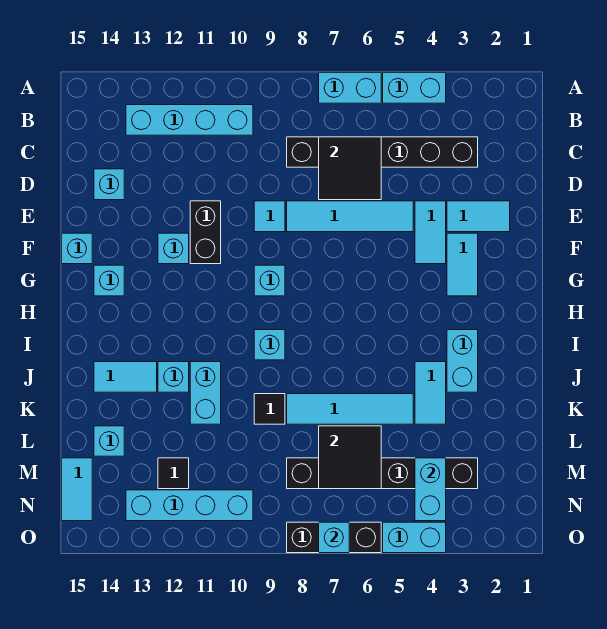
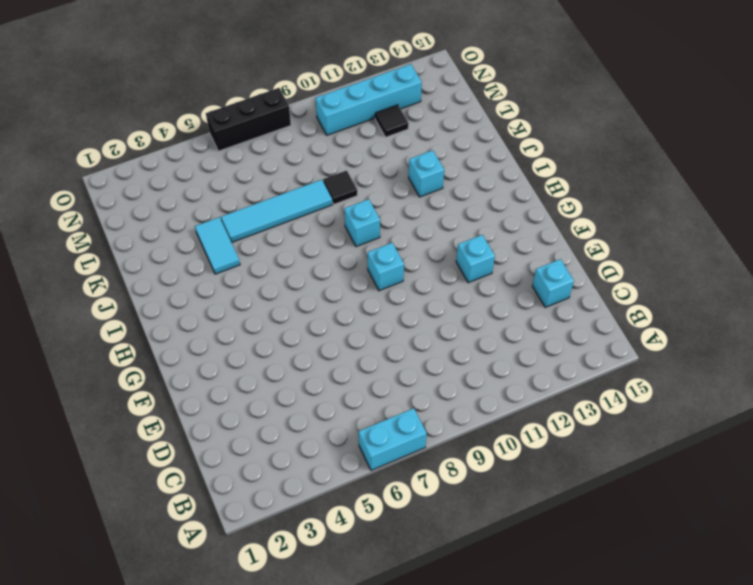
none -> cyan brick A4:A5 level 1
none -> cyan brick B10:B13 level 1
none -> black brick C3:C8 level 1
none -> cyan tile E2:E3 level 1

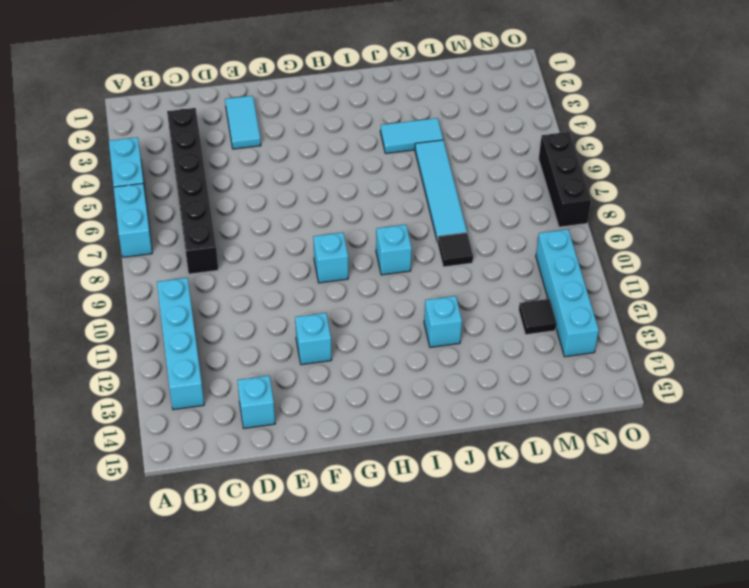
none -> cyan tile E4:F4 level 1
none -> cyan tile E5:E8 level 1
none -> cyan tile E9 level 1
none -> black brick E11:F11 level 1

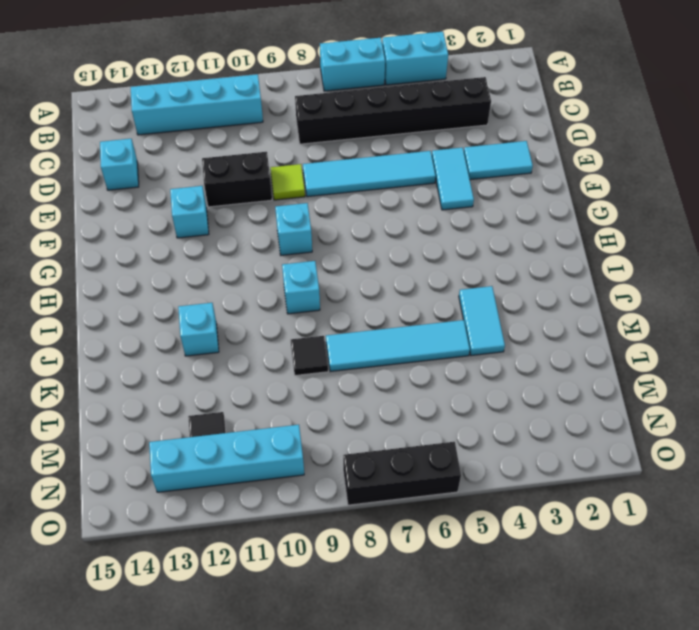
lime tile E9 level 1 -> cyan tile E9 level 1
black brick E10:E11 level 1 -> black brick E11:F11 level 1
none -> cyan tile F3:G3 level 1
none -> cyan brick F15 level 1
none -> cyan brick G14 level 1
none -> cyan brick I3:J3 level 1

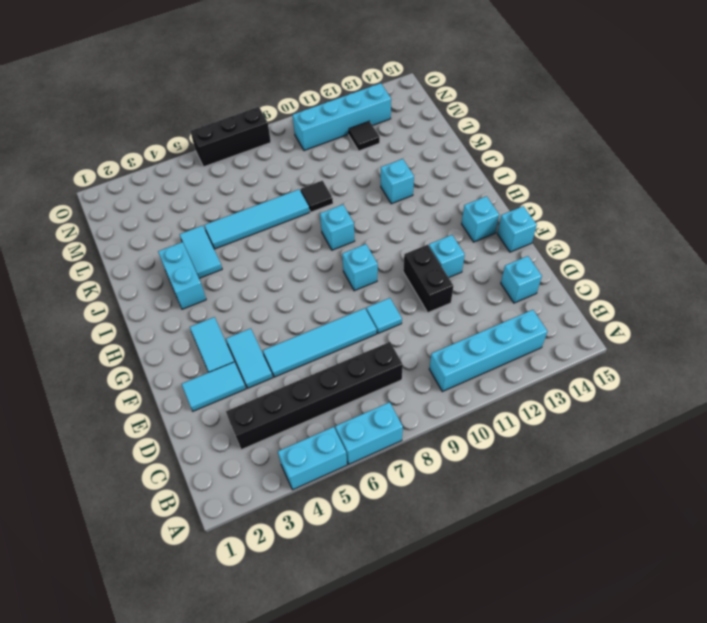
none -> cyan brick J11:K11 level 1
none -> cyan tile J13:J14 level 1
none -> cyan brick L14 level 1
none -> black brick M3:M8 level 1

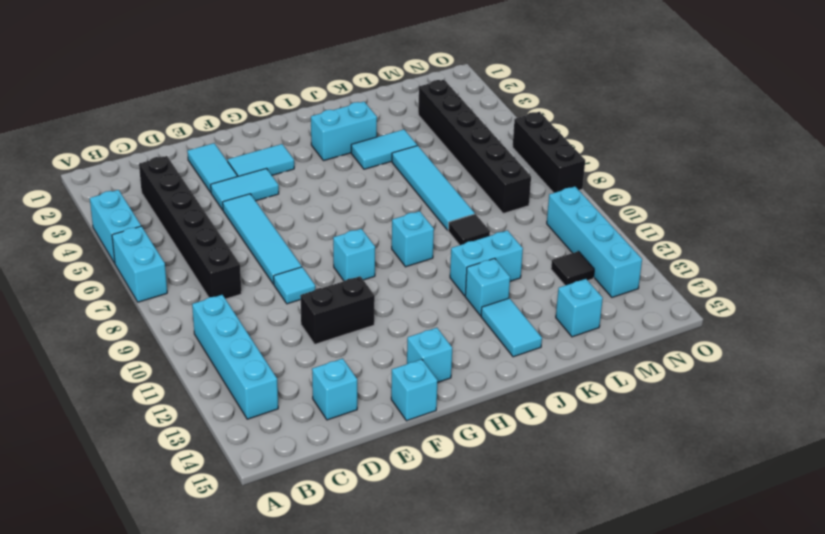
none -> cyan brick F12 level 1
none -> cyan tile M15:N15 level 1
none -> cyan brick O4:O5 level 1
none -> black tile C6:D7 level 2

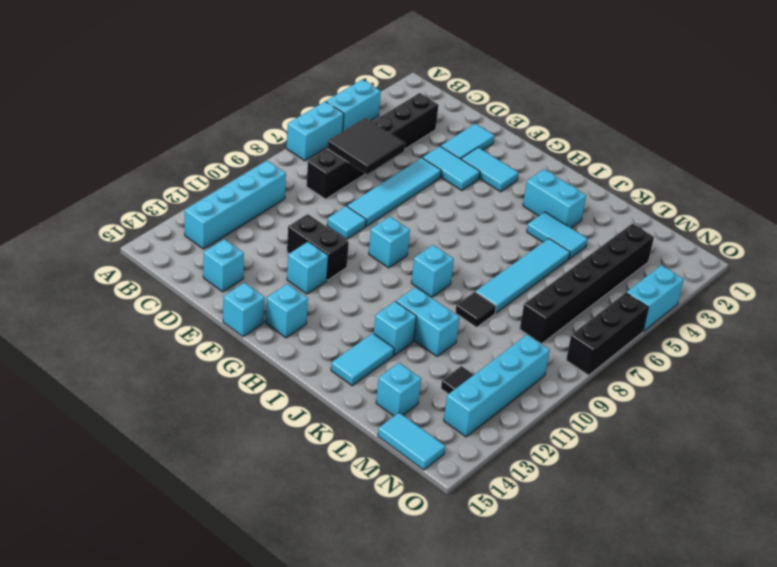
none -> black tile L6:M7 level 2
none -> cyan brick M4:N4 level 2
none -> cyan brick O7 level 2

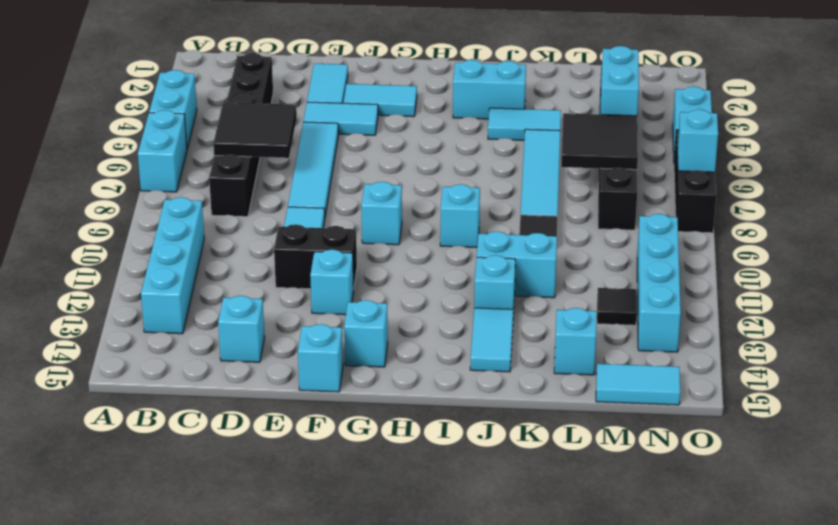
cyan brick M4:M5 level 2 -> cyan brick M4:N4 level 2

